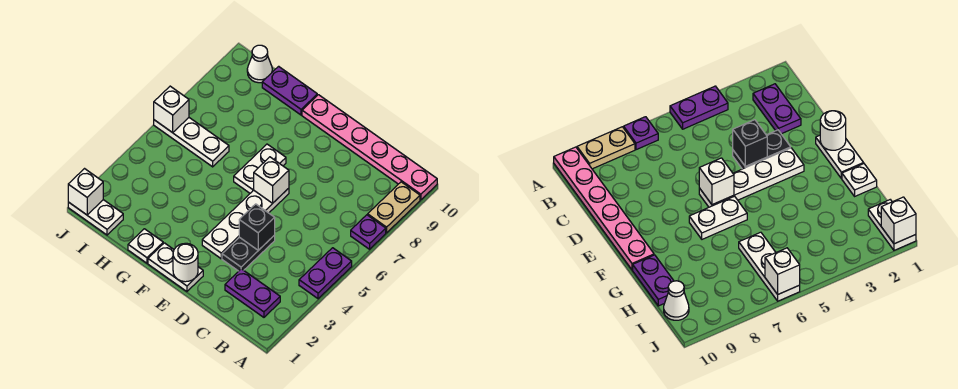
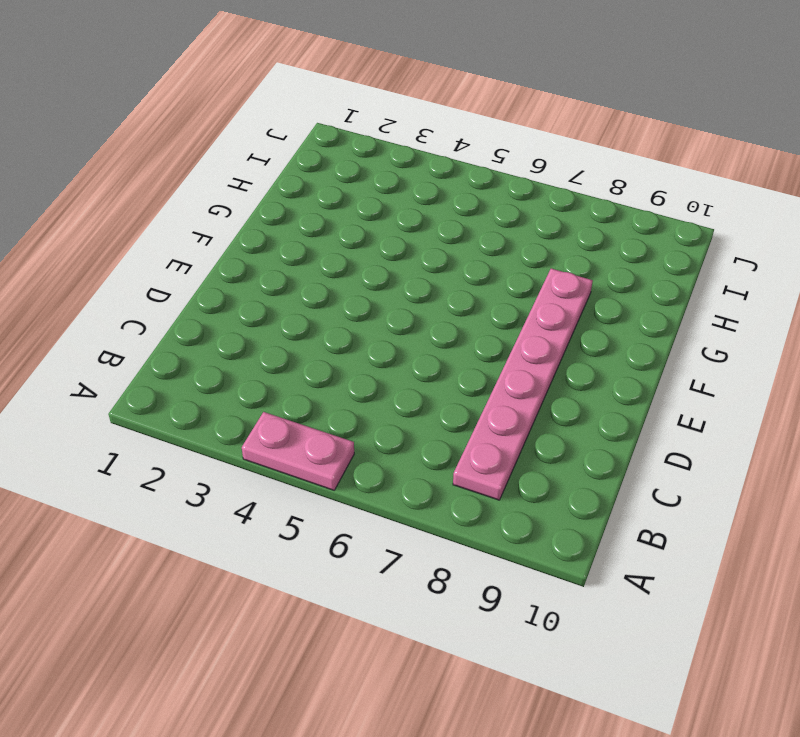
pink plate A4:A5 level 1 -> purple plate A4:A5 level 1
pink plate B8:G8 level 1 -> pink plate A10:F10 level 1
none -> purple plate A7 level 1
none -> tan plate A8:A9 level 1
none -> purple plate B2:C2 level 1

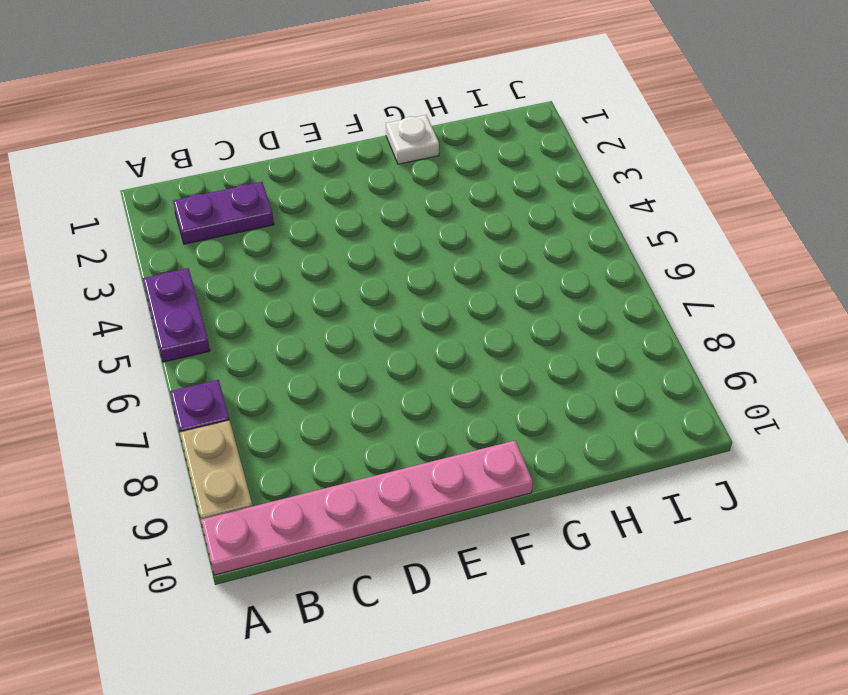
none -> black plate D3:D4 level 1
none -> white plate E1:F1 level 1
none -> white plate E3:E6 level 1

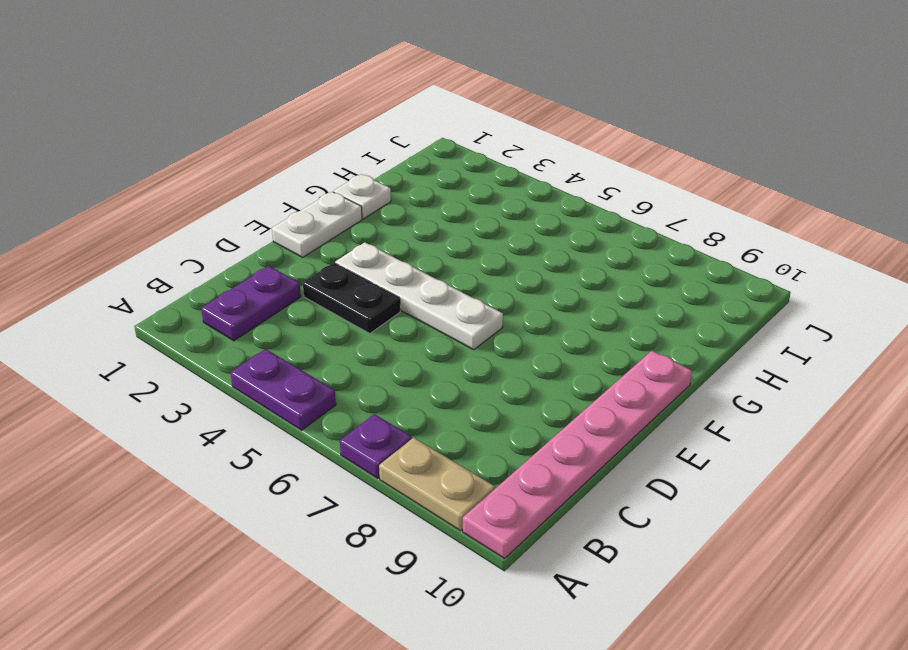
none -> white plate F6:F7 level 1
none -> purple plate G10:H10 level 1
none -> white plate H6:J6 level 1

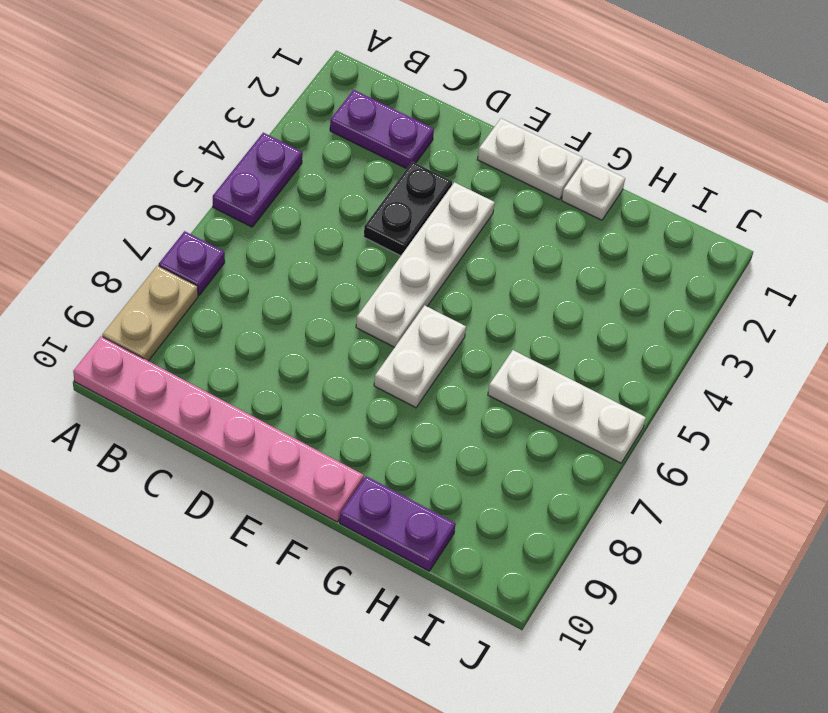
none -> white plate I1:J1 level 1
none -> white cone I10 level 1
none -> black brick D4 level 2

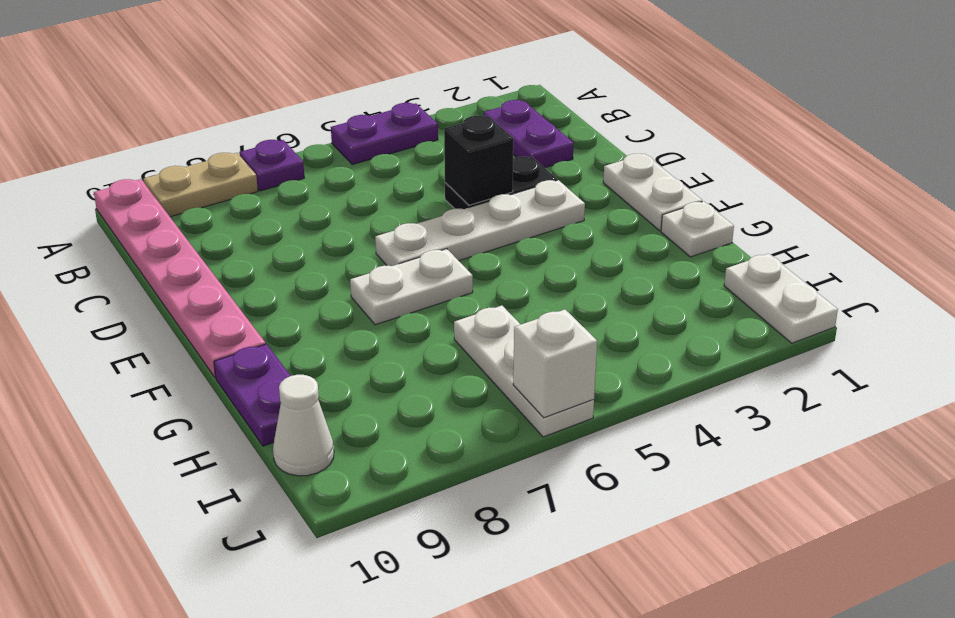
none -> white round brick E1 level 2
none -> white brick E6 level 2
none -> white brick J1 level 2

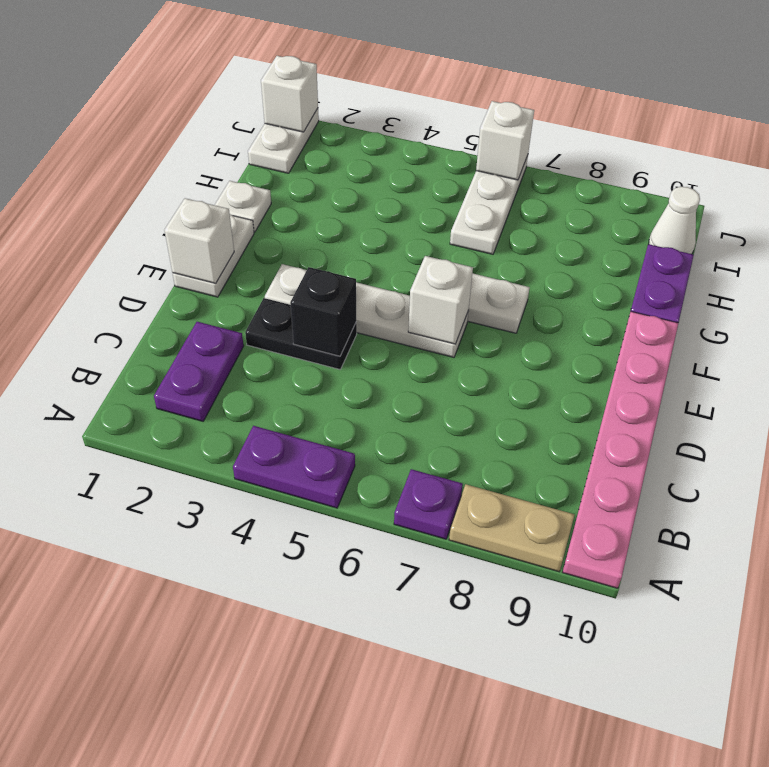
white brick E1 level 2 -> white round brick E1 level 2

